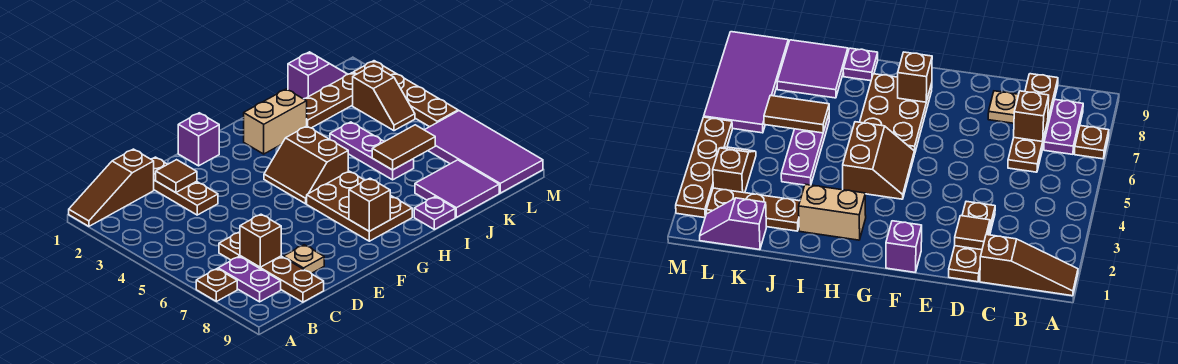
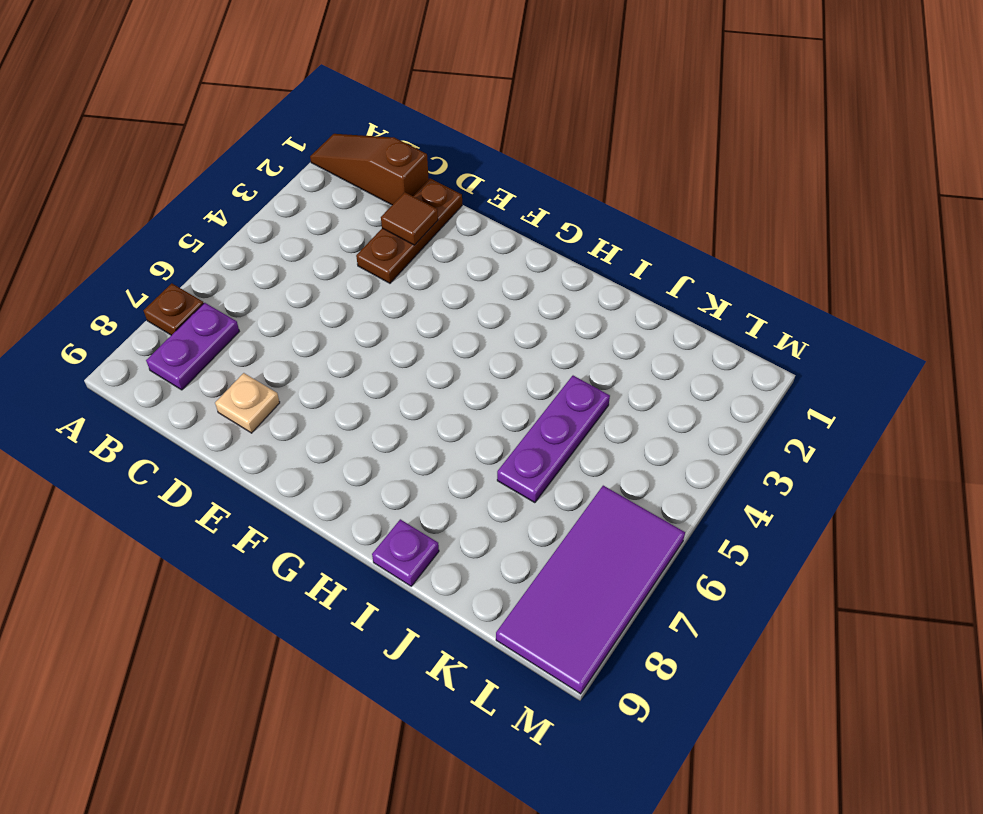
none -> brown plate C6:C9 level 1
none -> purple brick F1 level 1
none -> brown slope G4:H5 level 1 top H

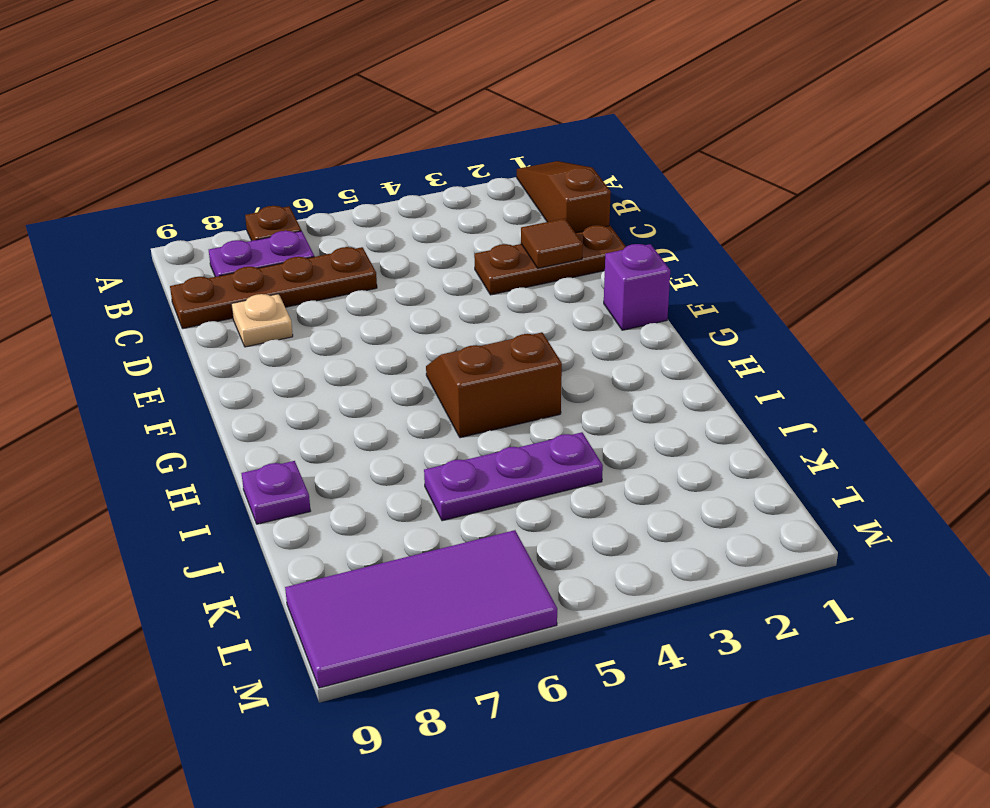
none -> brown plate G6:H8 level 1
none -> tan brick H2:I2 level 1
none -> brown plate J2:L2 level 1

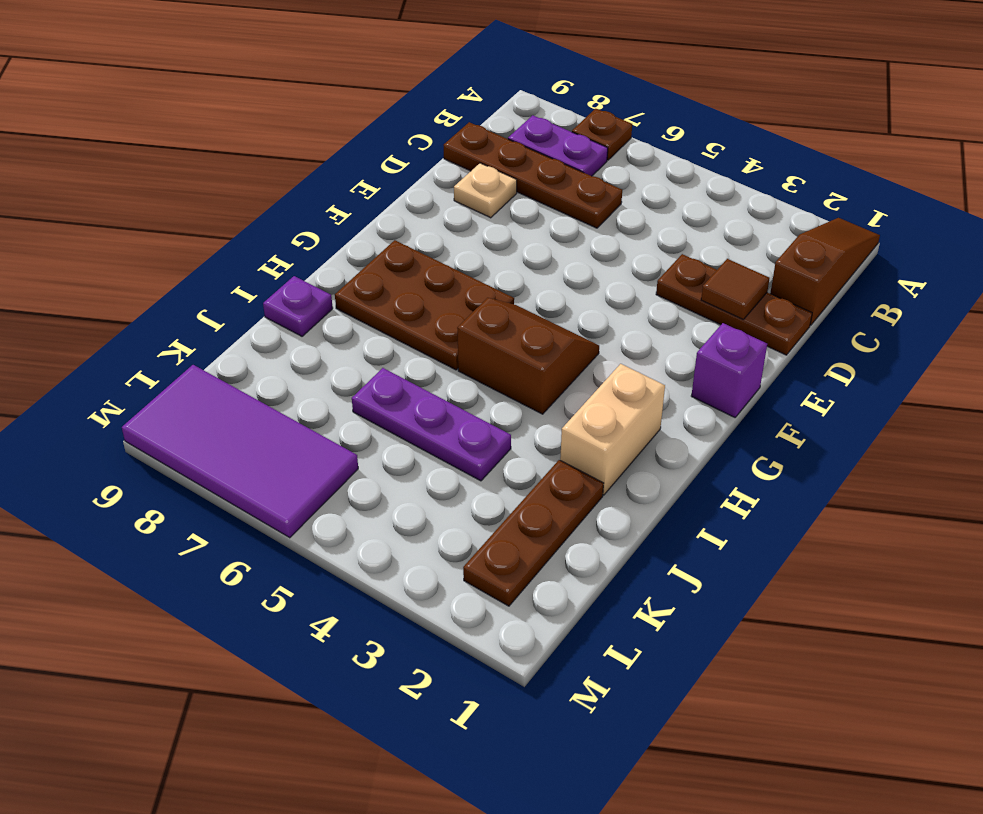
none -> purple tile J8:K9 level 1
none -> purple slope K1:L1 level 1 top K
none -> brown slope L3:L4 level 1 top 3

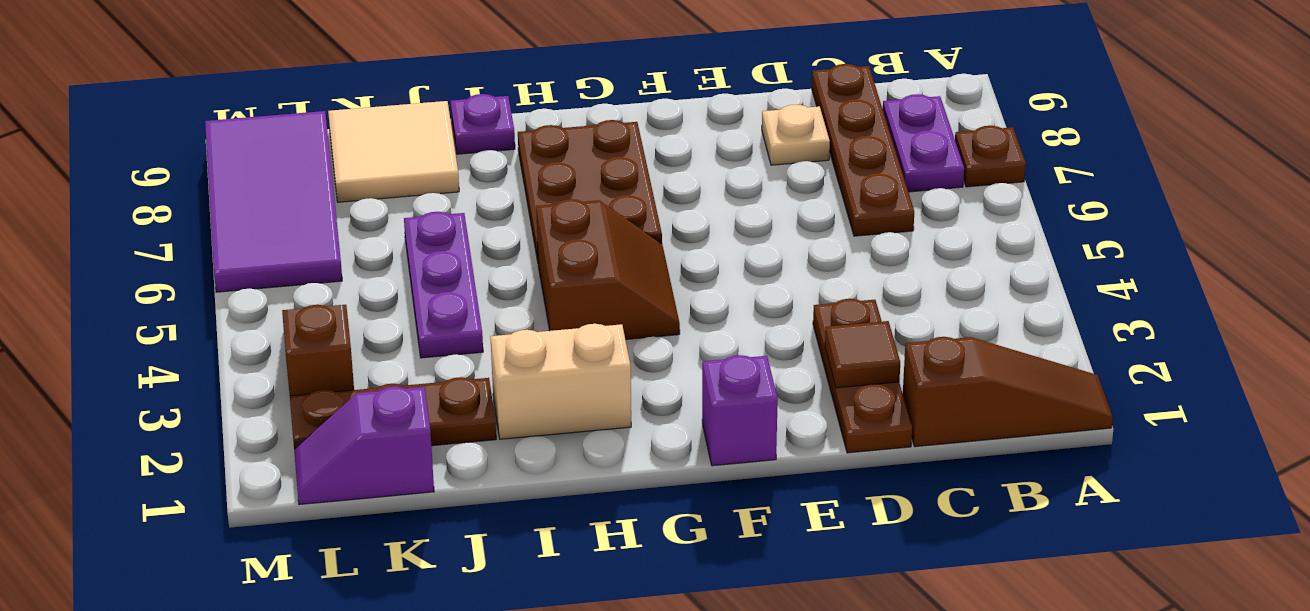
tan tile J8:K9 level 1 -> purple tile J8:K9 level 1
none -> brown plate M2:M5 level 1
none -> brown brick C7 level 2
none -> brown brick G8 level 2

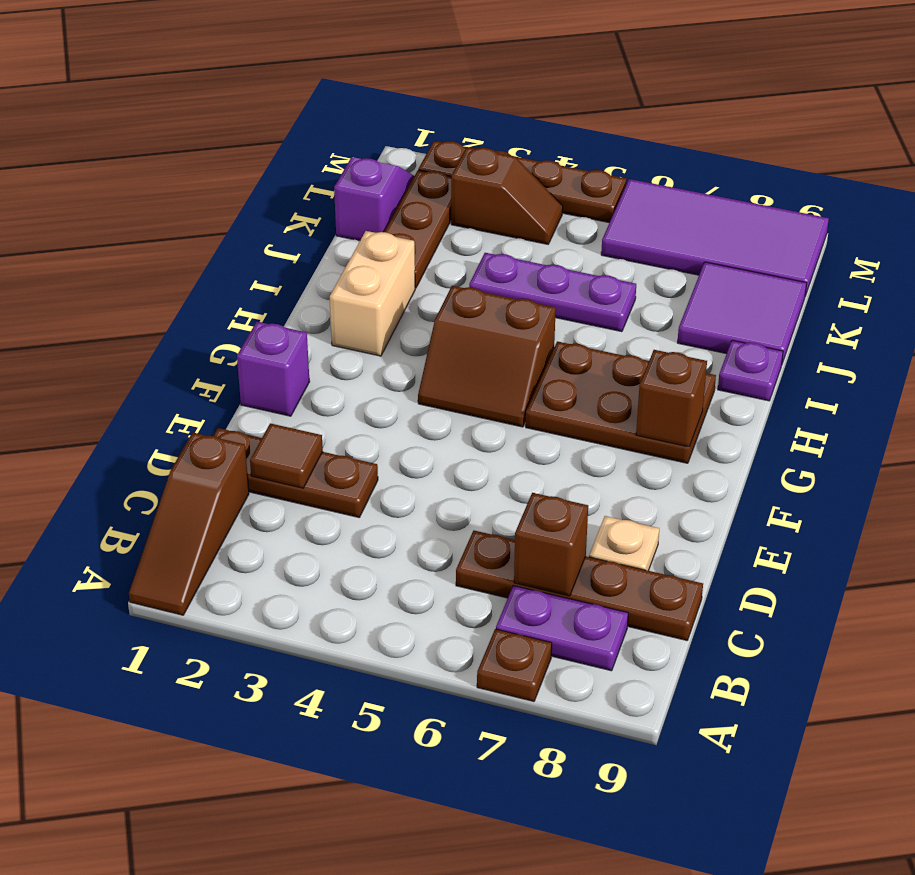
none -> brown tile J6:K6 level 2

